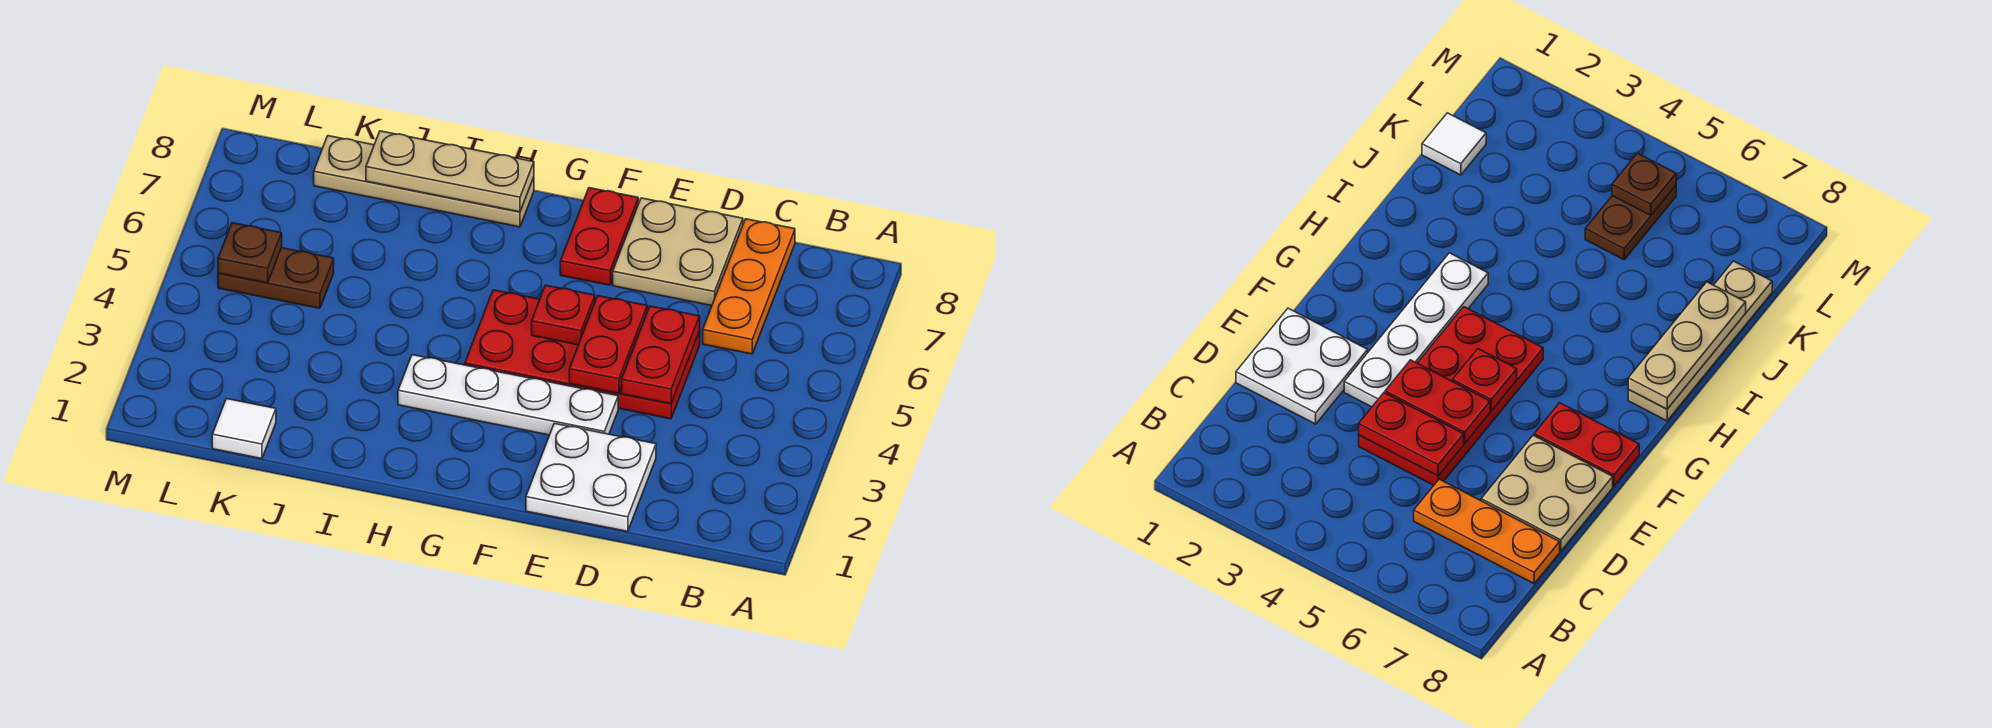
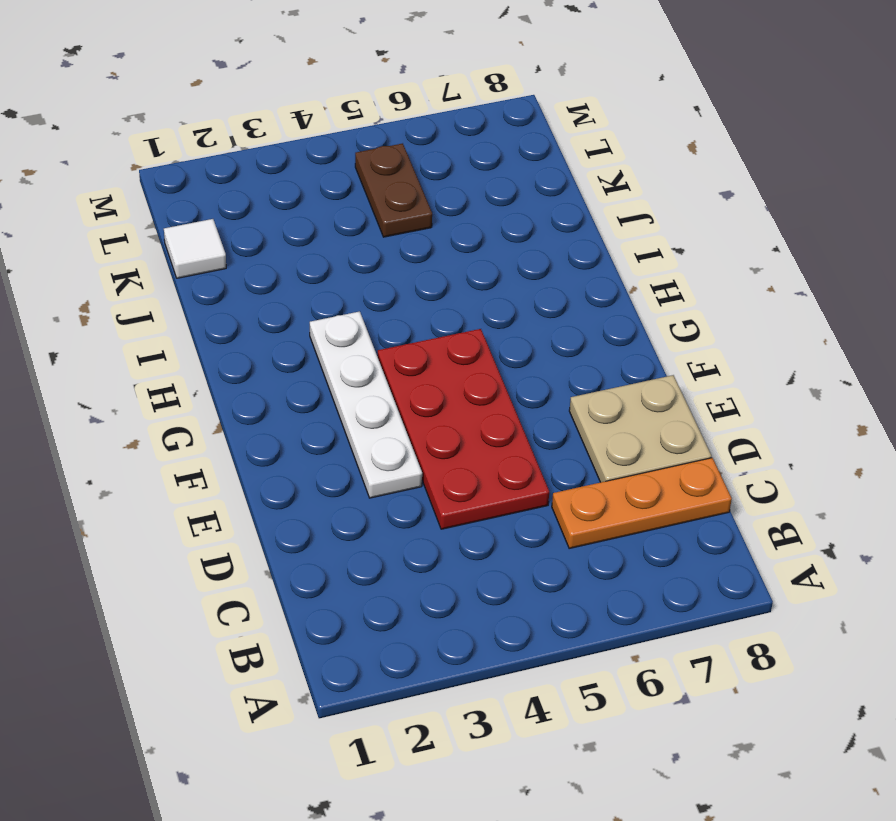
none -> white plate D1:E2 level 1
none -> red plate F7:F8 level 1
none -> tan plate H8:K8 level 1

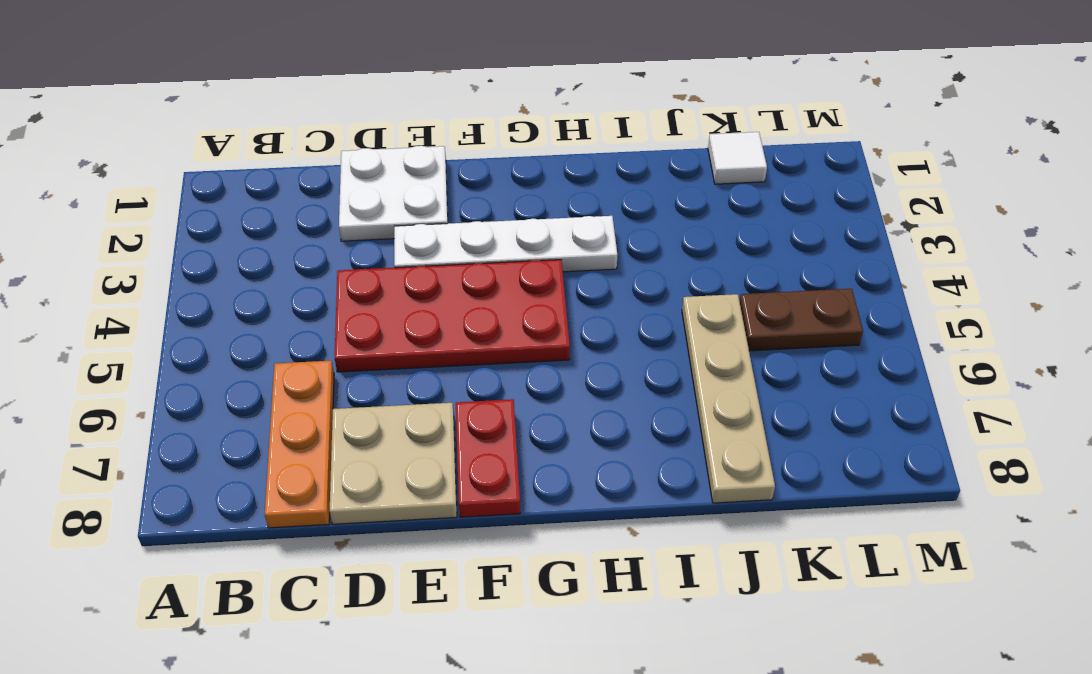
tan plate J5:J8 level 1 -> tan plate H8:K8 level 1
none -> red plate D4:D5 level 2
none -> red plate E4:E5 level 2
none -> red plate F5 level 2

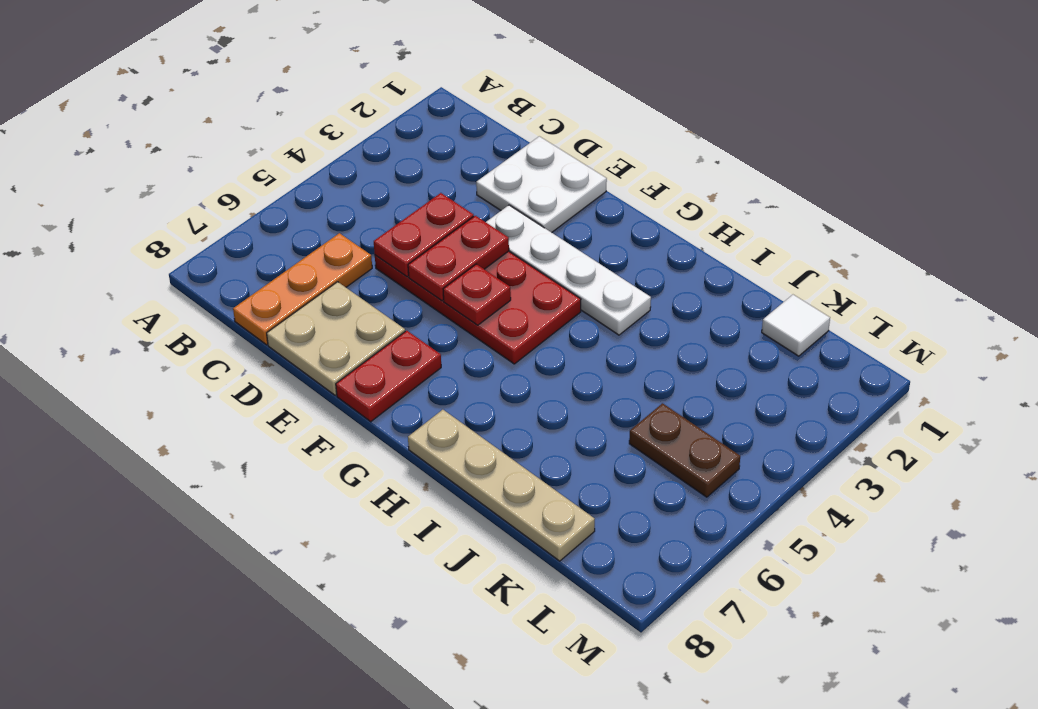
none -> tan plate H8:J8 level 2
none -> brown plate L5 level 2

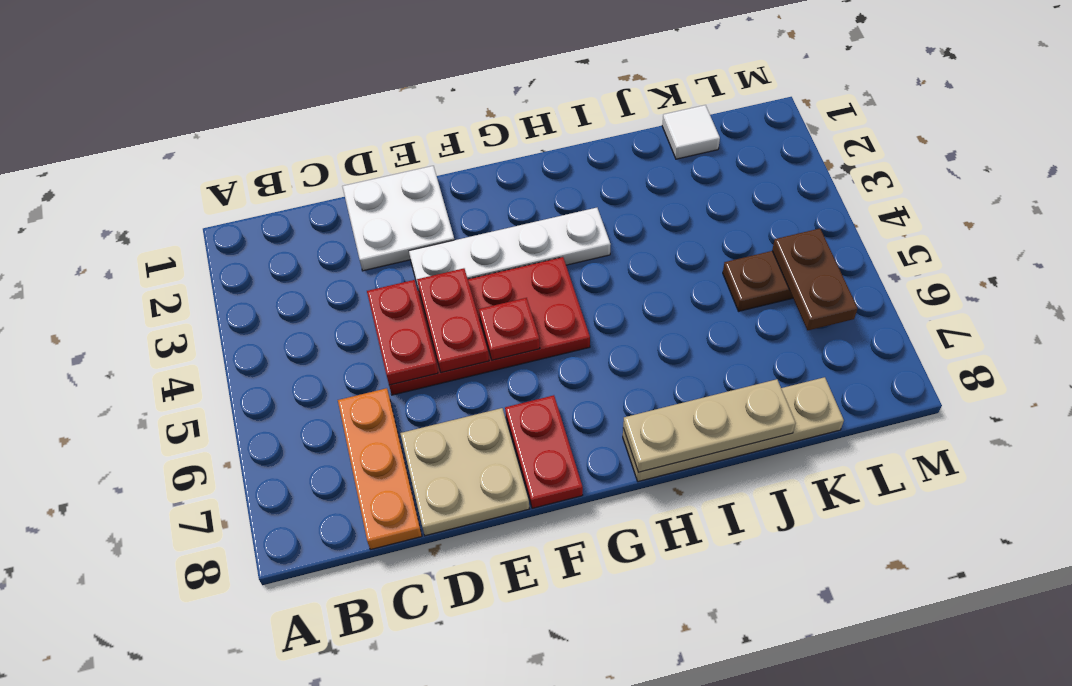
brown plate L5:L6 level 2 -> brown plate L5 level 2

